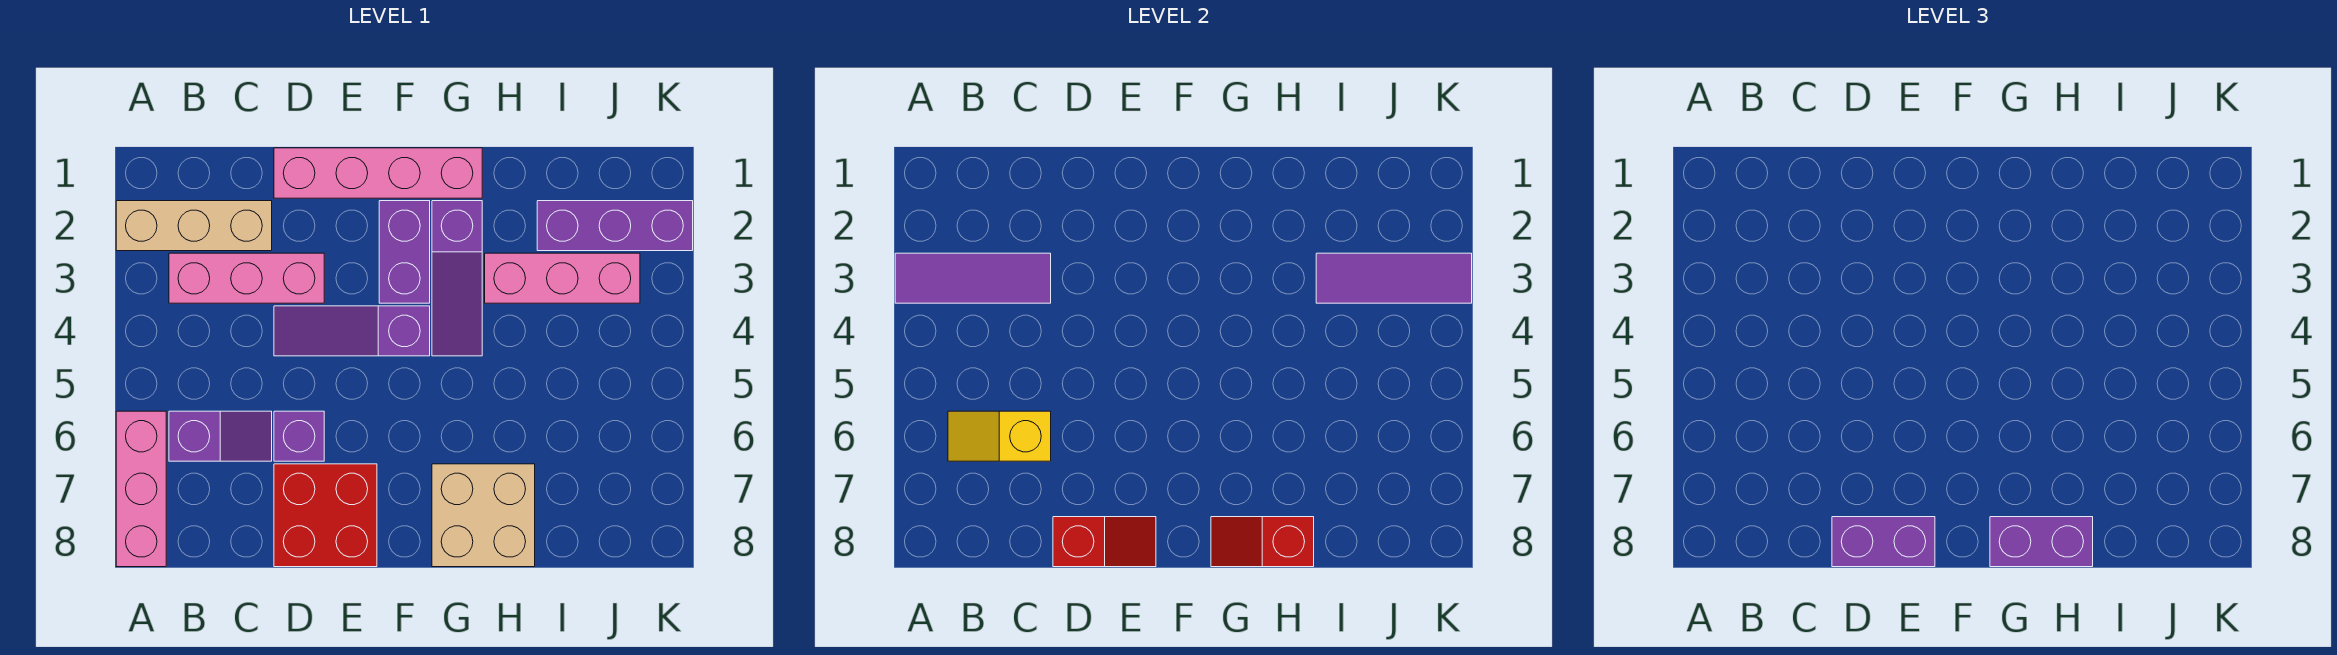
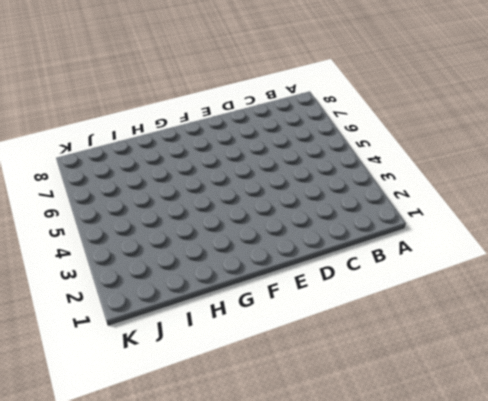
none -> tan brick A2:C2 level 1
none -> pink brick A6:A8 level 1
none -> pink brick B3:D3 level 1

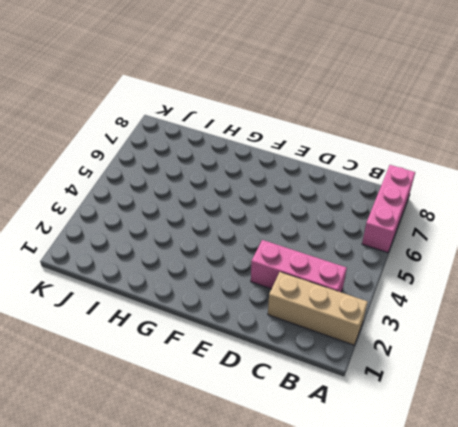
none -> purple slope B6:C6 level 1 top B
none -> pink brick D1:G1 level 1
none -> purple slope D4:F4 level 1 top F

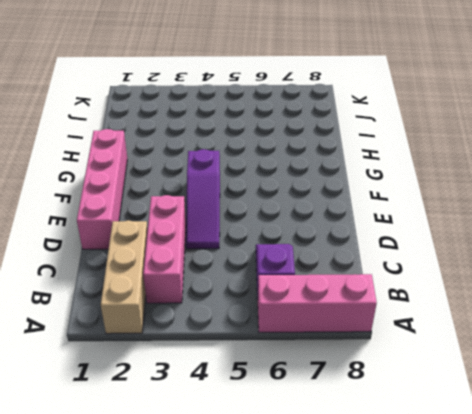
none -> purple brick D6 level 1
none -> red brick D7:E8 level 1
none -> purple brick F2:F3 level 1

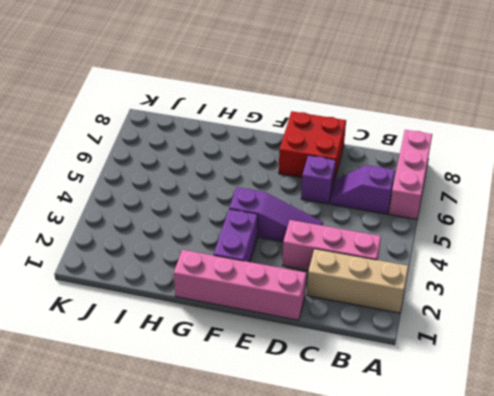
none -> purple slope G2:G4 level 1 top 2
none -> tan brick G7:H8 level 1
none -> pink brick H3:J3 level 1

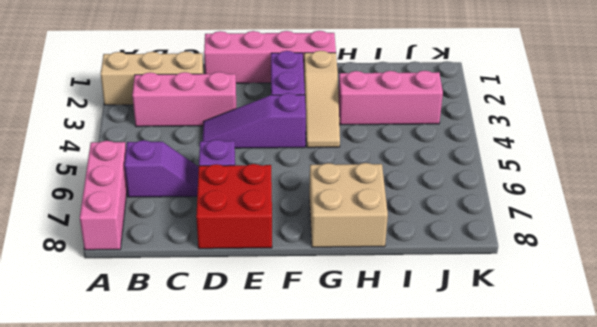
tan slope G2:G4 level 1 top 2 -> purple slope G2:G4 level 1 top 2
none -> purple brick I2:K2 level 1
none -> purple tile A3:C3 level 2
none -> yellow slope B6:C6 level 2 top C

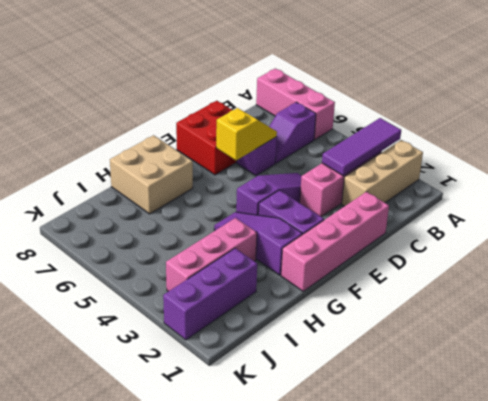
yellow slope D6:E6 level 2 top E -> yellow slope B6:C6 level 2 top C
none -> red slope D8:E8 level 2 top D
none -> red slope G8:H8 level 2 top H
none -> purple tile I3:K3 level 2

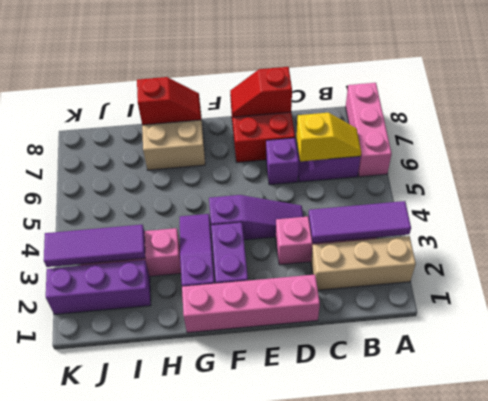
none -> purple brick D8:E8 level 3
none -> purple brick G8:H8 level 3

